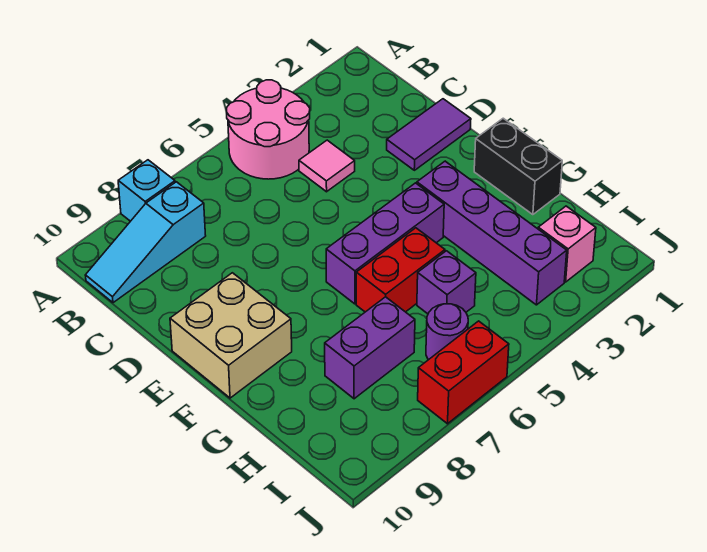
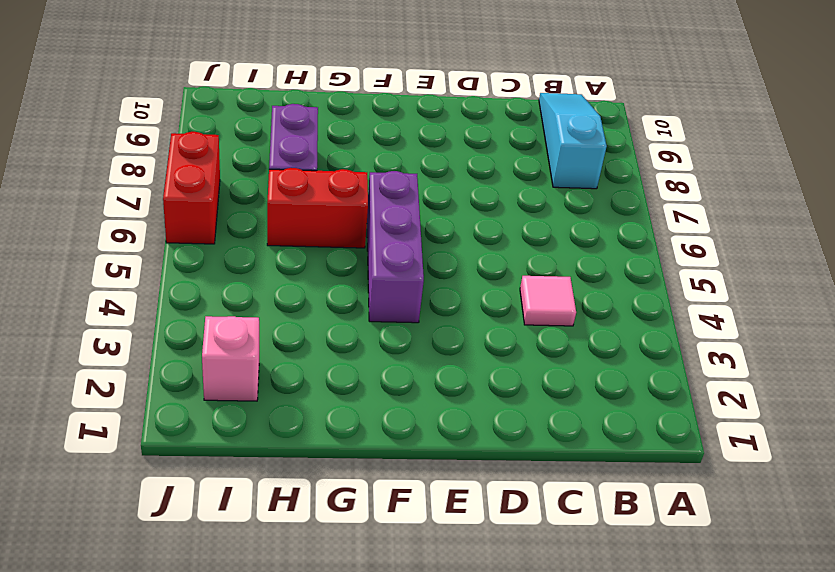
red brick G6:H6 level 1 -> red brick G5:G6 level 1
none -> pink round brick A4:B5 level 1
none -> cyan brick A8 level 1
none -> purple tile D1:D2 level 1

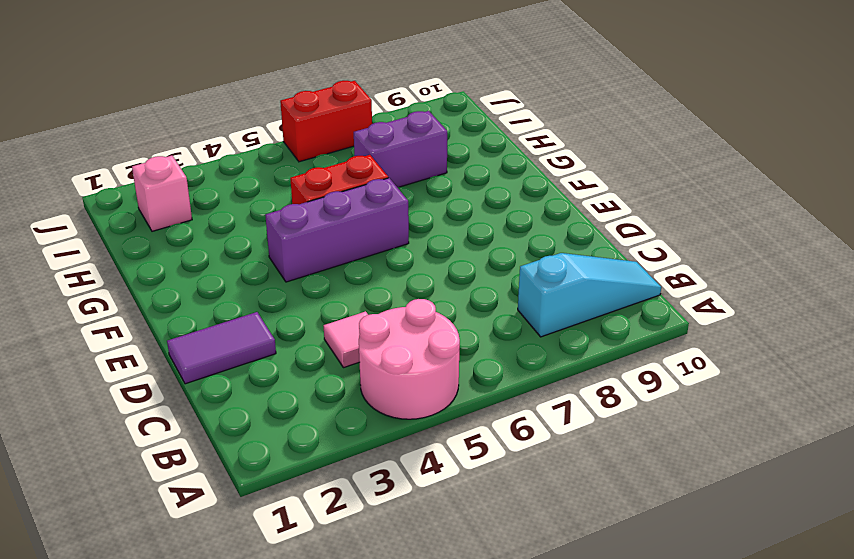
none -> cyan brick A8 level 1
none -> tan brick E9:F10 level 1
none -> black brick F1:G1 level 1

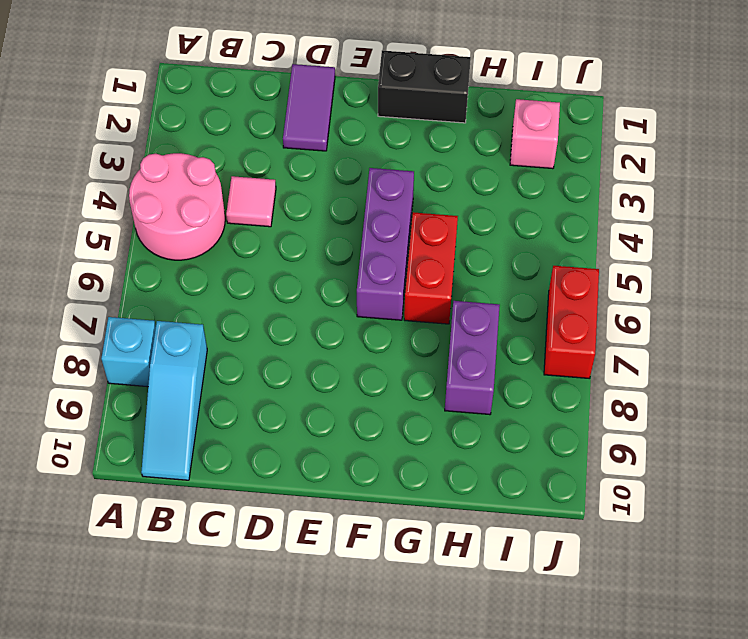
none -> tan brick E9:F10 level 1
none -> purple brick F3:I3 level 1
none -> purple brick H5 level 1

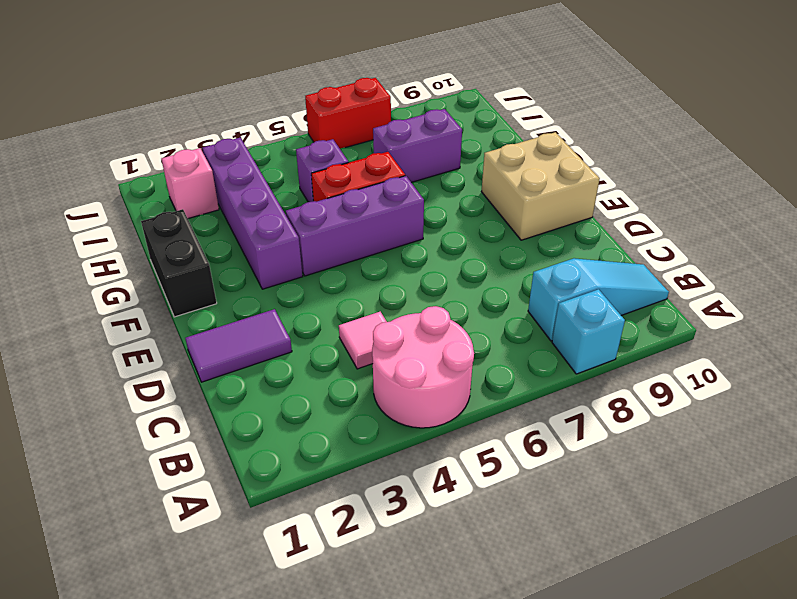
none -> purple round brick I6 level 1

